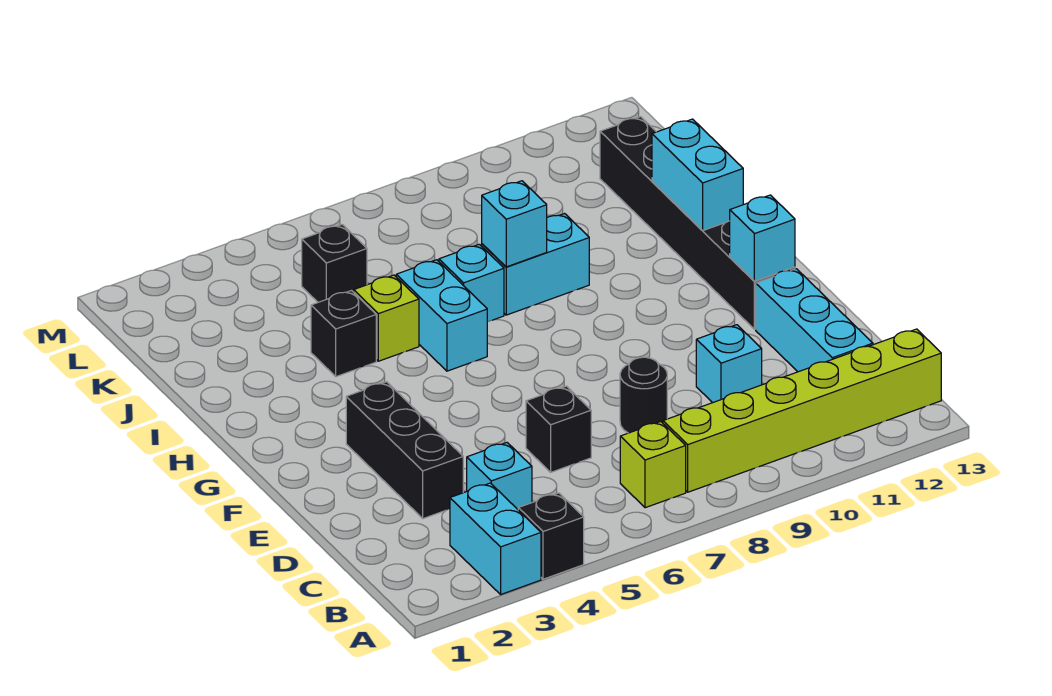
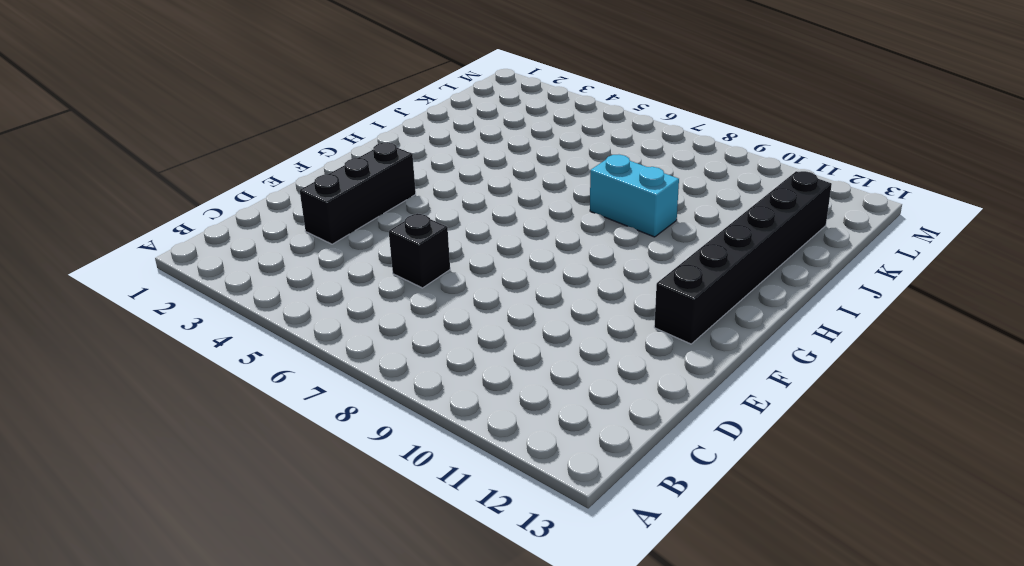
none -> cyan brick A3:B3 level 1
none -> black brick A4 level 1
none -> lime brick B7 level 1

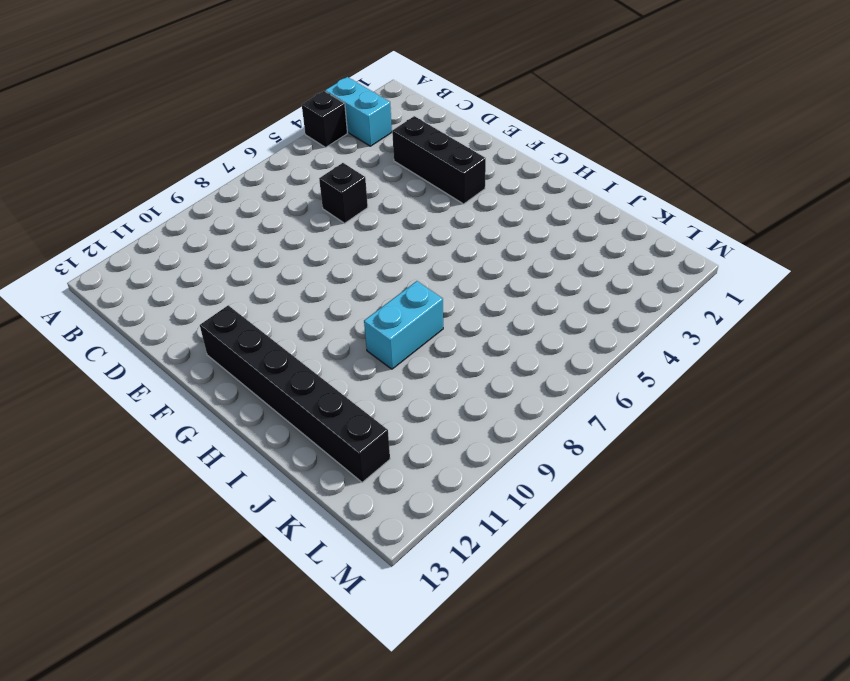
none -> lime brick B7 level 1
none -> lime brick B8:B13 level 1
none -> cyan brick C4 level 1

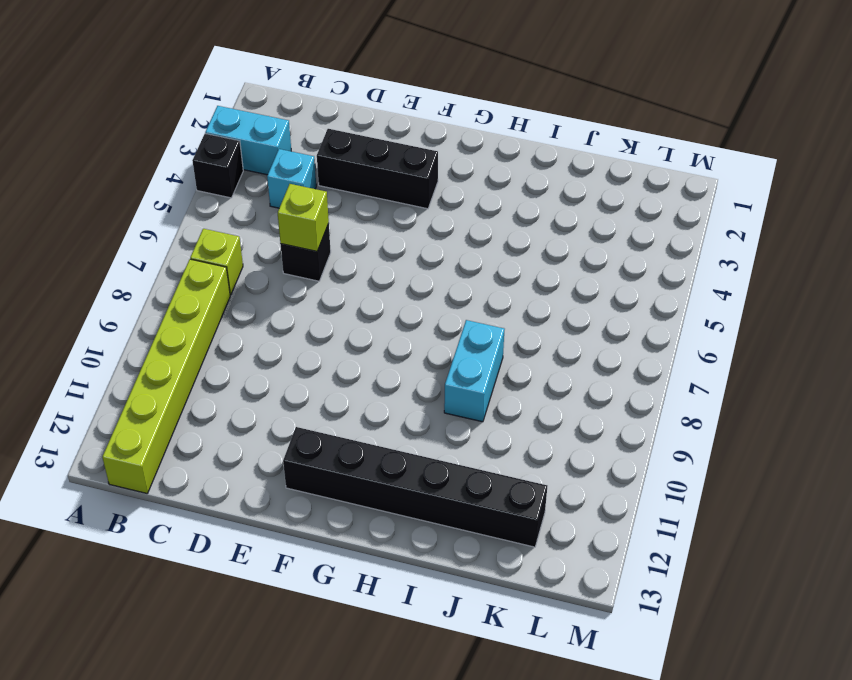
lime brick D6 level 2 -> lime brick I5 level 1
none -> cyan brick C12:E12 level 1
none -> black round brick D8 level 1
none -> cyan brick D10 level 1

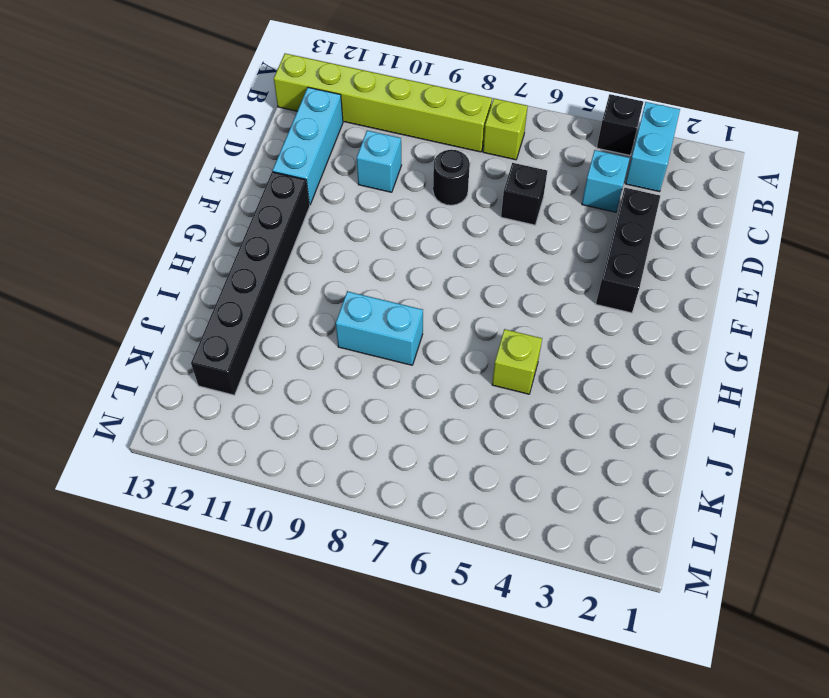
none -> cyan brick H6:I6 level 1
none -> black brick I4 level 1
none -> cyan brick I7 level 1

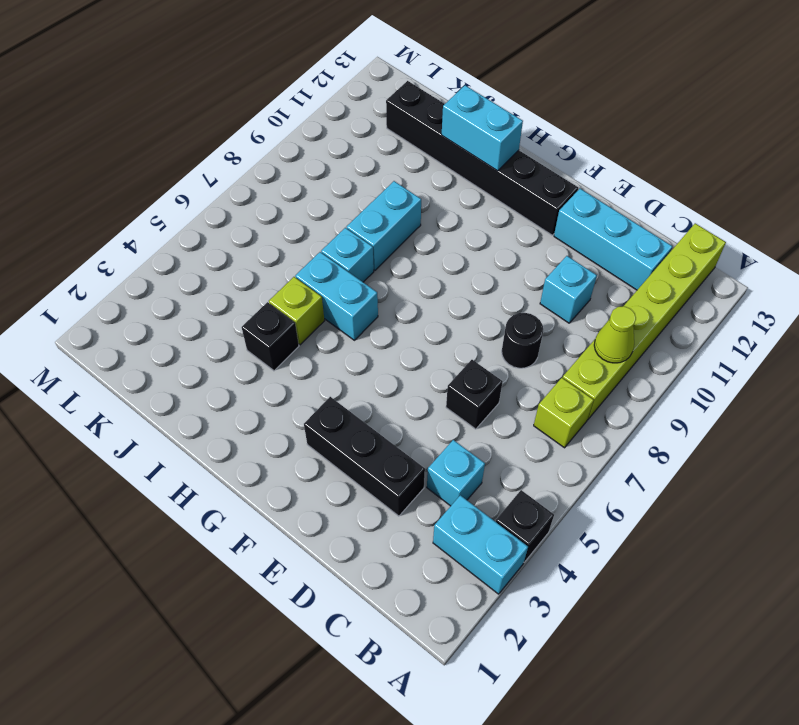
lime cone B9 level 2 -> none
none -> black brick K5 level 1
none -> cyan brick F12 level 2
none -> cyan brick I8 level 2

